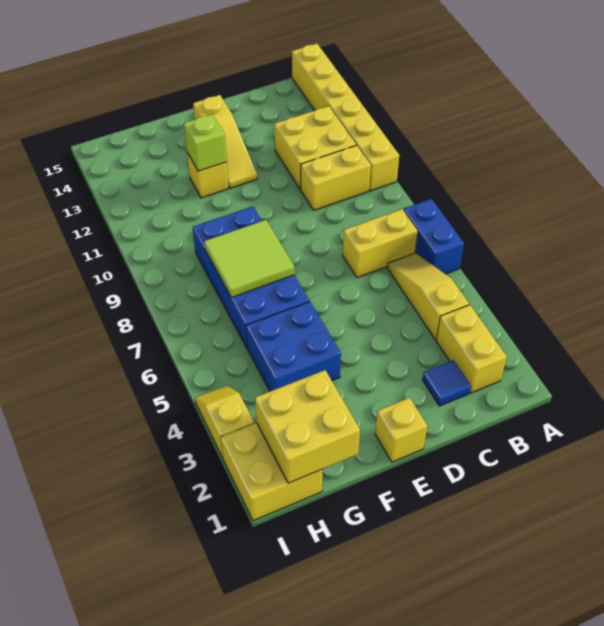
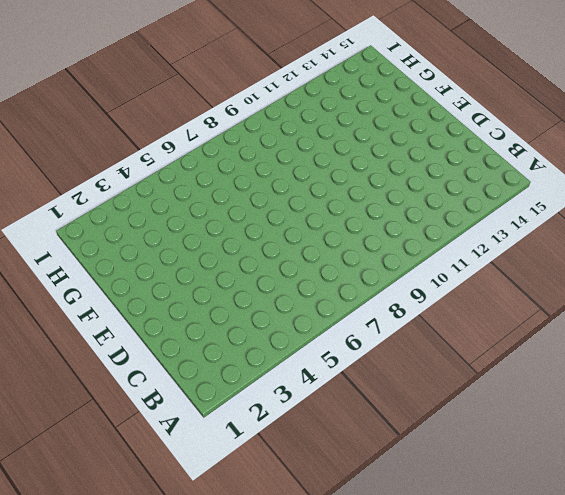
none -> blue brick A6:A7 level 1
none -> yellow brick A10:A15 level 1
none -> yellow brick B2:B3 level 1

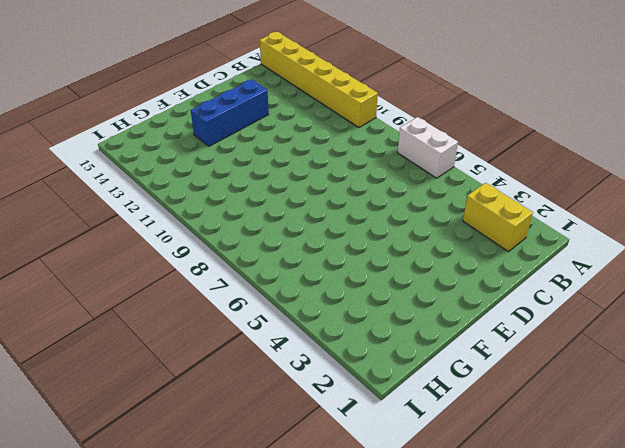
white brick A6:A7 level 1 -> blue brick A6:A7 level 1
blue brick D13:F13 level 1 -> yellow slope E12:E14 level 1 top 14
none -> yellow slope B4:B6 level 1 top 4
none -> yellow brick B7:C7 level 1
none -> yellow brick B10:C10 level 1

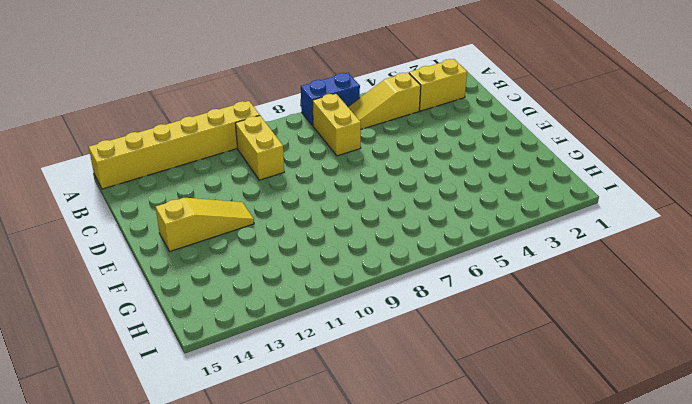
none -> yellow brick B11:C12 level 1
none -> blue tile C2 level 1
none -> yellow brick E1 level 1

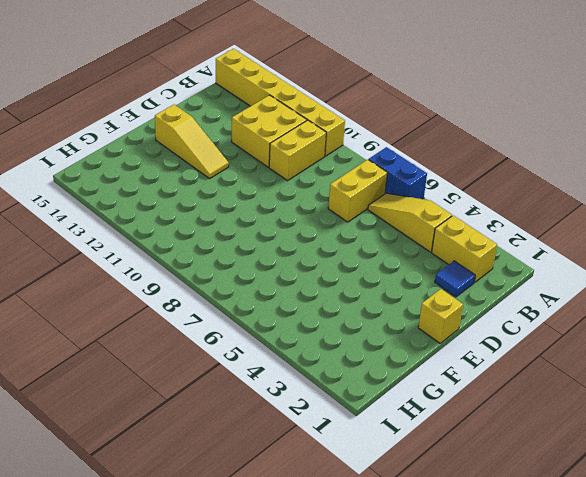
none -> blue brick F4:G5 level 1
none -> blue brick F6:G9 level 1
none -> yellow brick F12 level 1

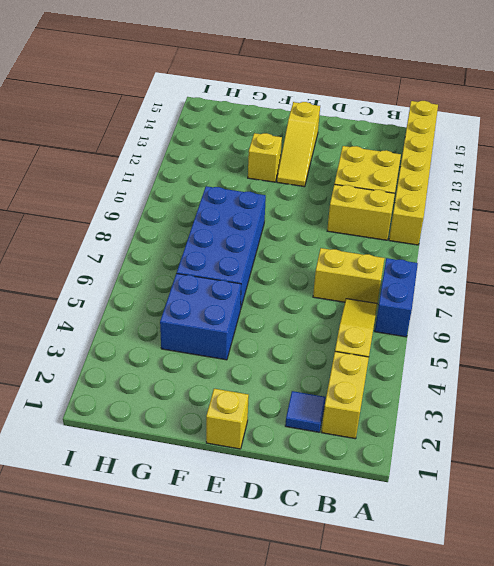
none -> yellow brick H1:I2 level 1
none -> yellow slope I3:I4 level 1 top 3
none -> lime tile F7:G8 level 2

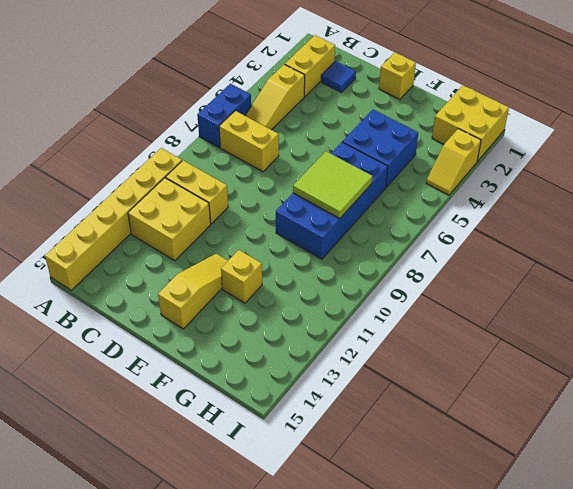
none -> lime brick F12 level 2
none -> yellow brick G1:H2 level 2

